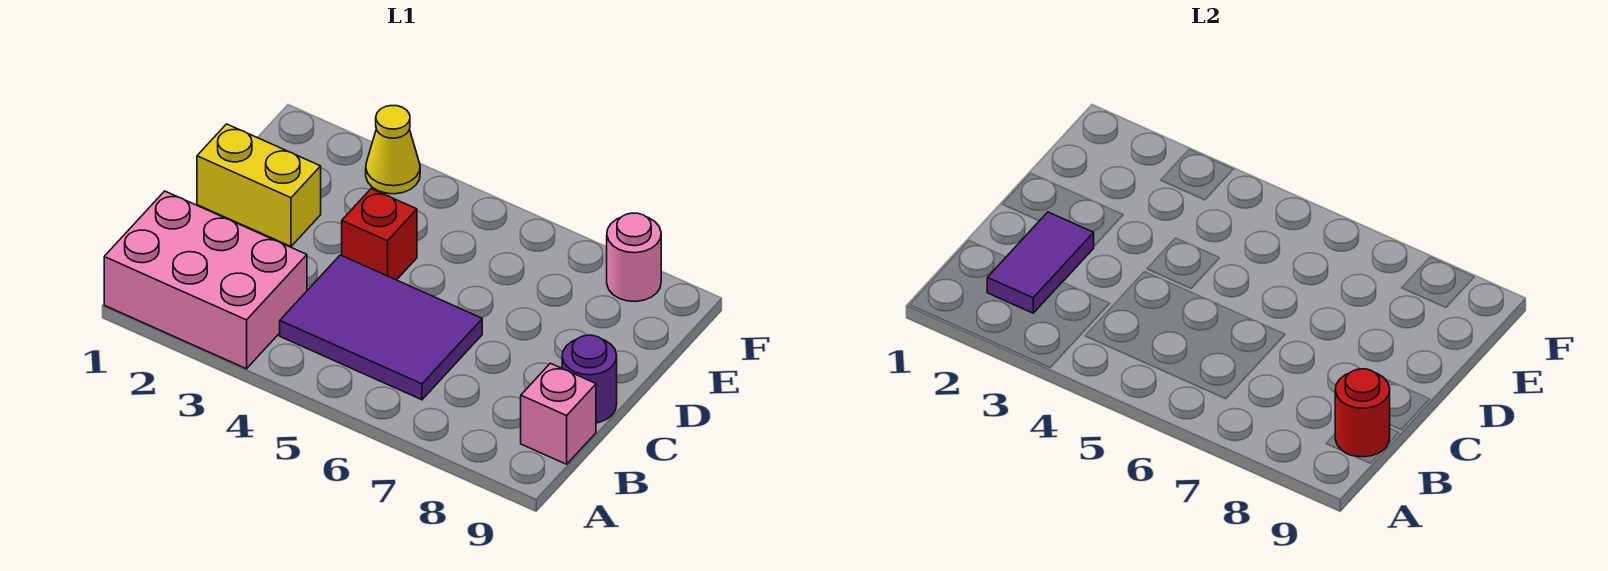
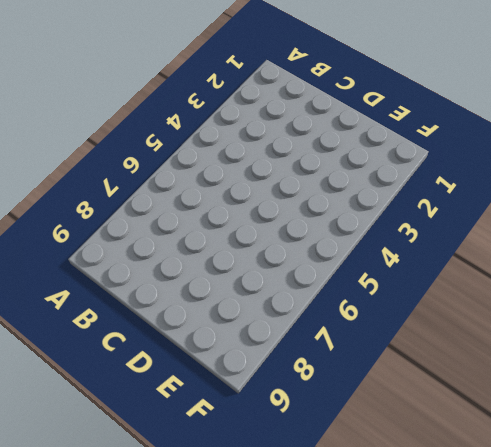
none -> pink brick A1:B3 level 1
none -> purple tile B4:C6 level 1

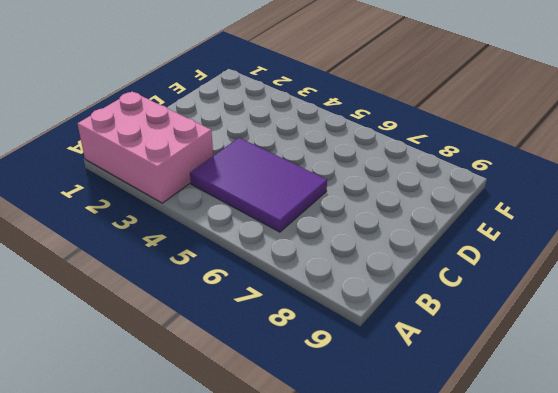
none -> pink brick B9 level 1
none -> purple round brick C9 level 1

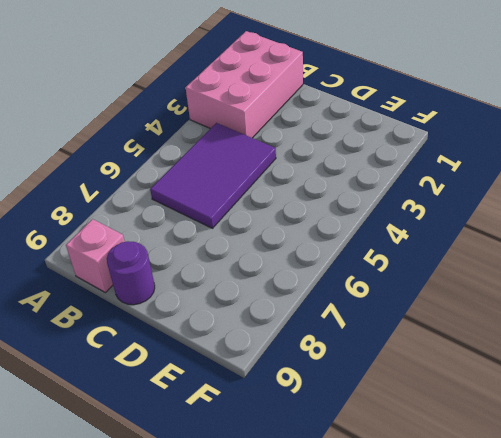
none -> yellow brick D1:D2 level 1
none -> red brick D4 level 1

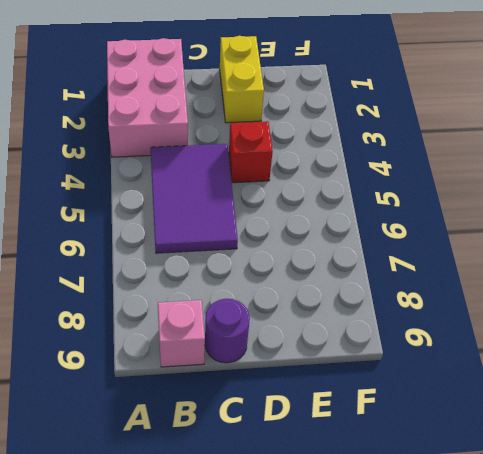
none -> yellow cone F3 level 1
none -> pink round brick F8 level 1

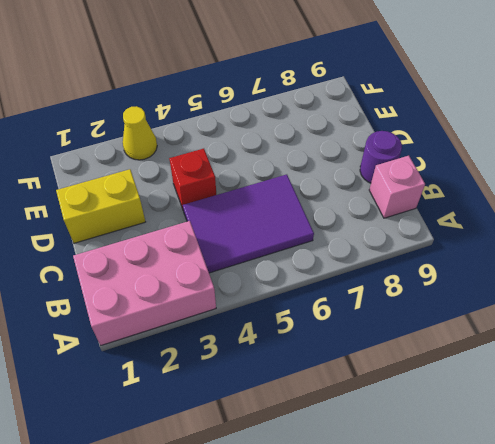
none -> pink round brick F8 level 1
none -> purple tile B2:C2 level 2

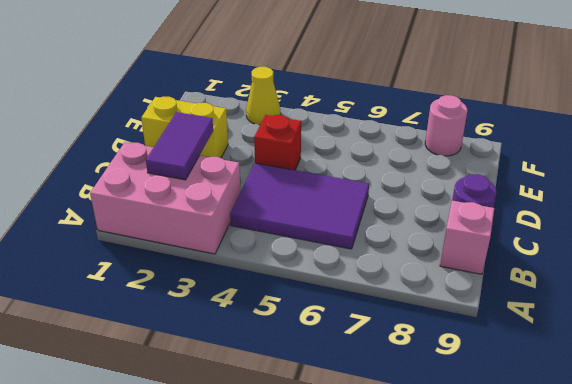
none -> red round brick B9 level 2

